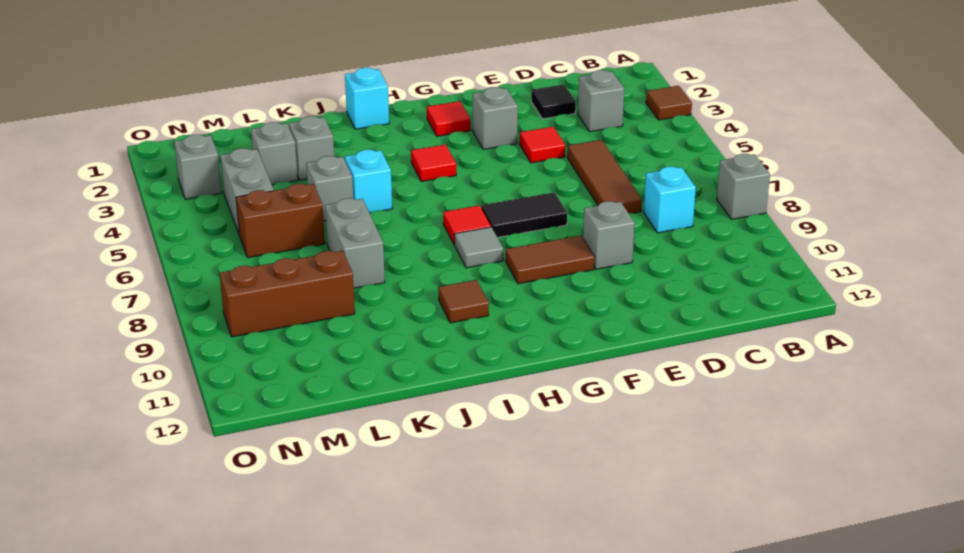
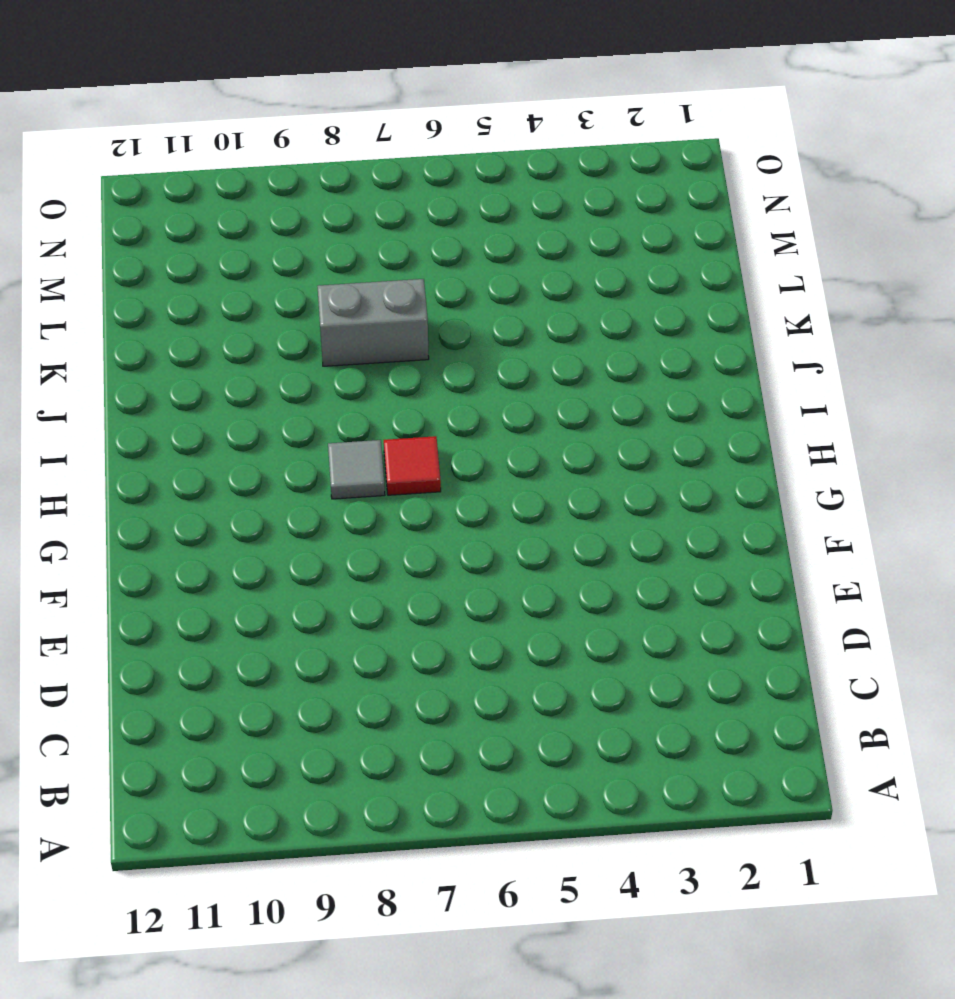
none -> brown tile A3 level 1
none -> grey brick A8 level 1
none -> grey brick C3 level 1

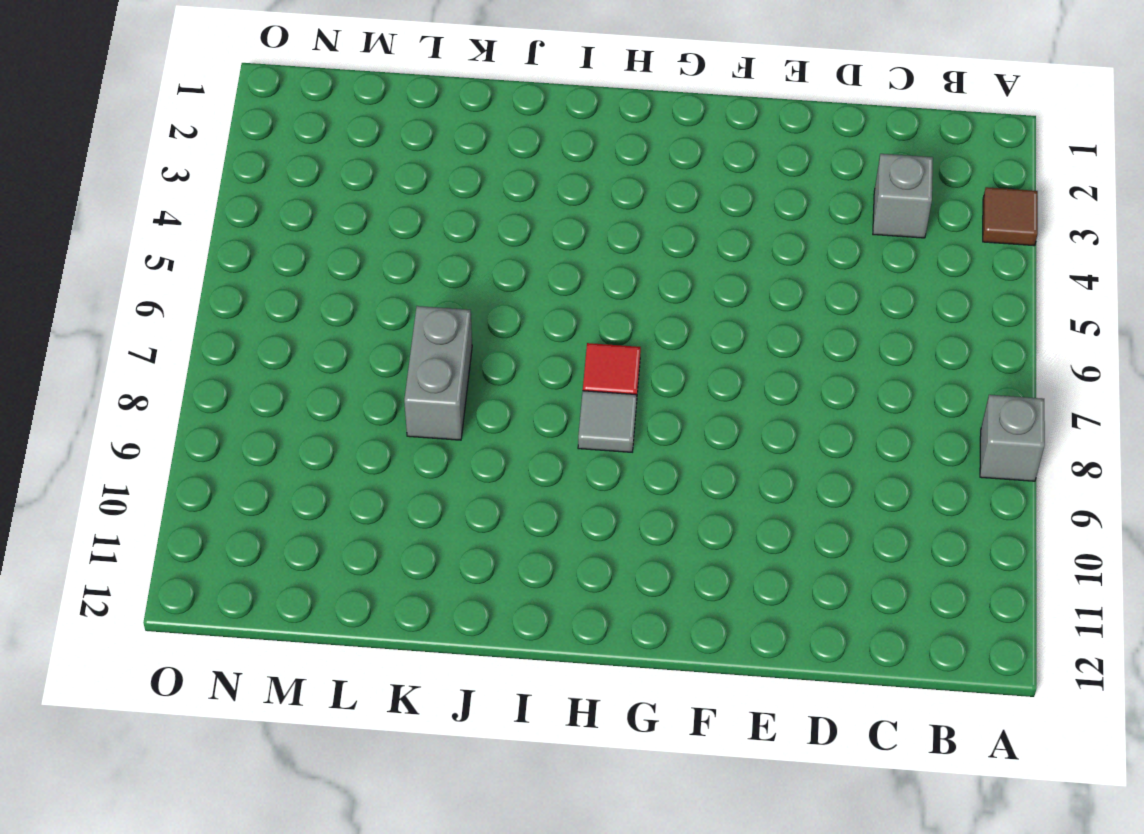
none -> cyan brick C8 level 1
none -> black tile D2 level 1
none -> brown tile D5:D7 level 1

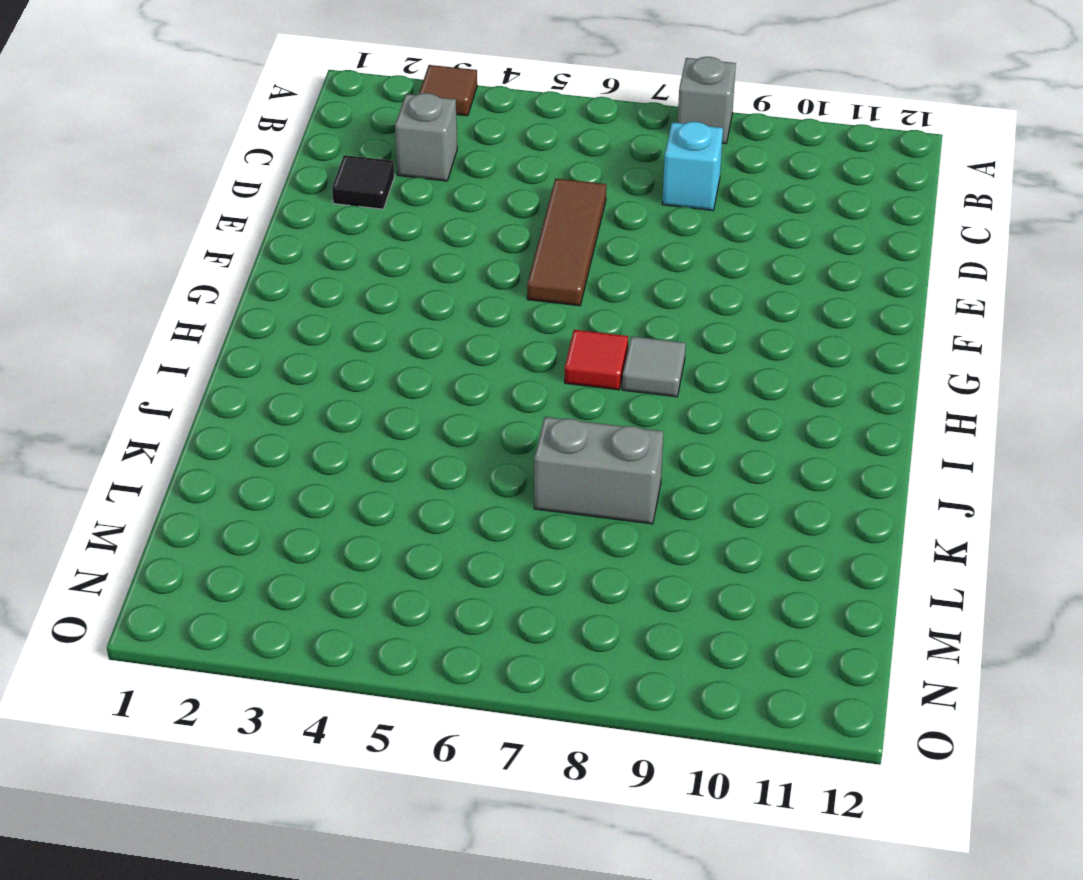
brown tile D6:F6 level 1 -> brown tile D5:D7 level 1
none -> red tile E4 level 1
none -> grey brick E9 level 1
none -> grey brick F3 level 1

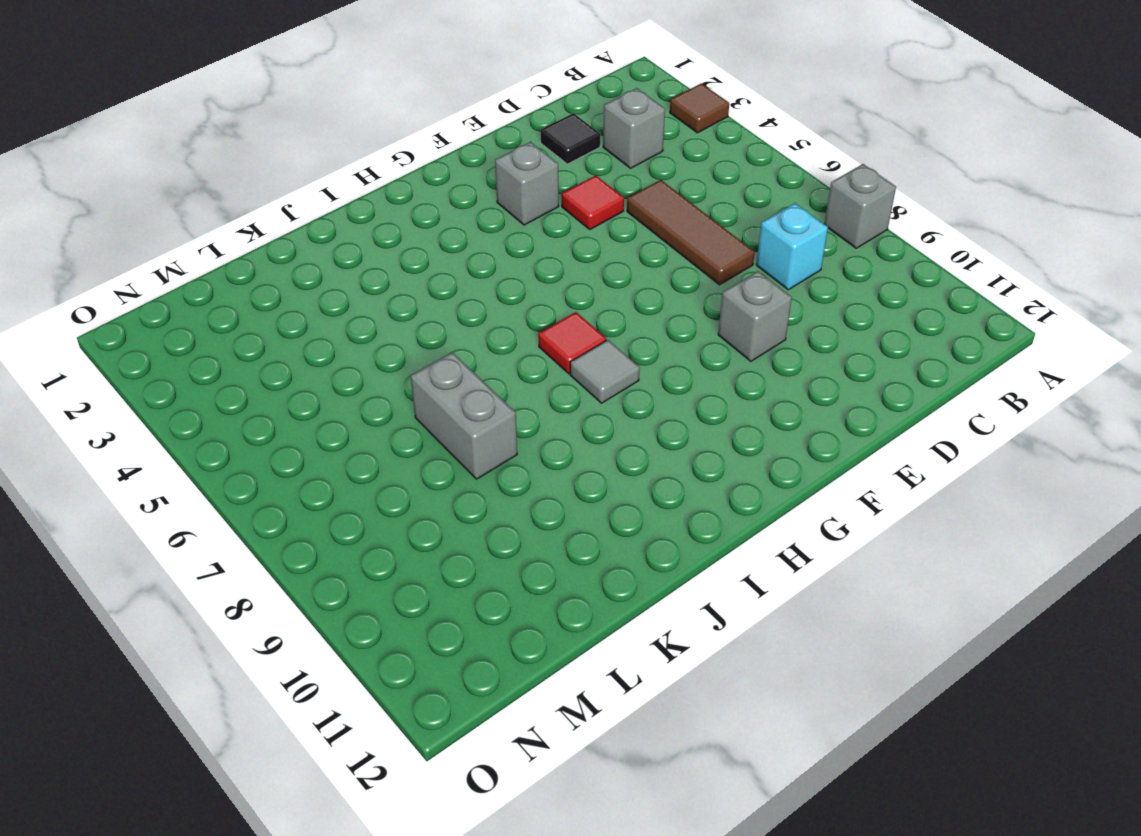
none -> black tile F7:G7 level 1
none -> brown tile F9:G9 level 1
none -> red tile G2 level 1

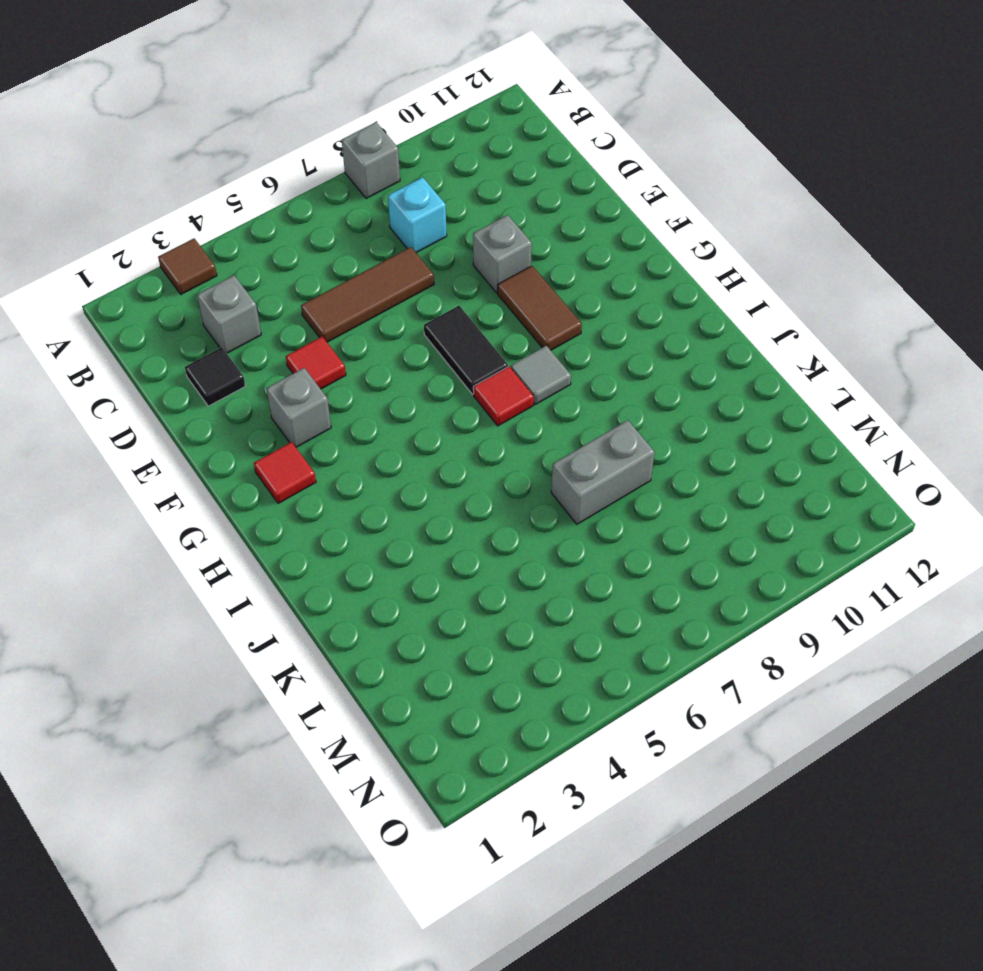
none -> red tile H4 level 1
none -> cyan brick I1 level 1
none -> brown tile I10 level 1

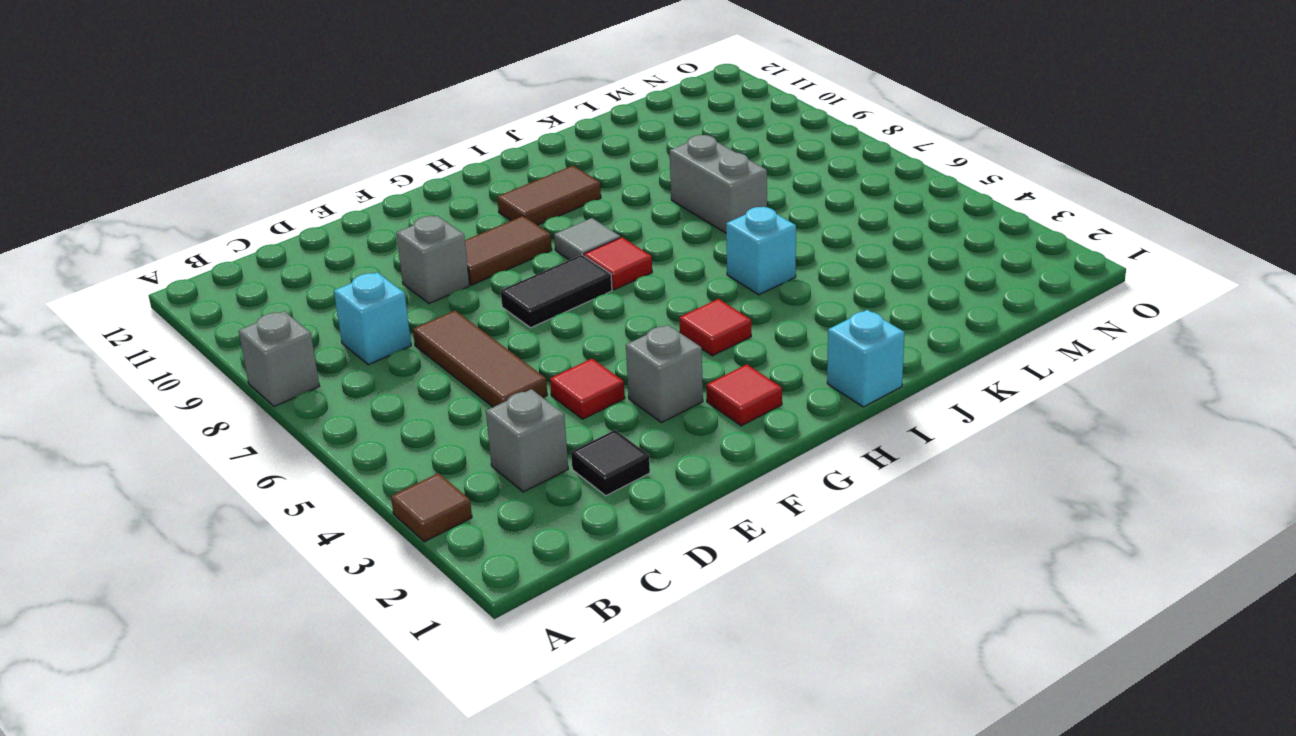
brown tile H10:I10 level 1 -> brown tile I10 level 1
none -> grey brick K3 level 1
none -> grey brick K5 level 1
none -> grey brick L3 level 1

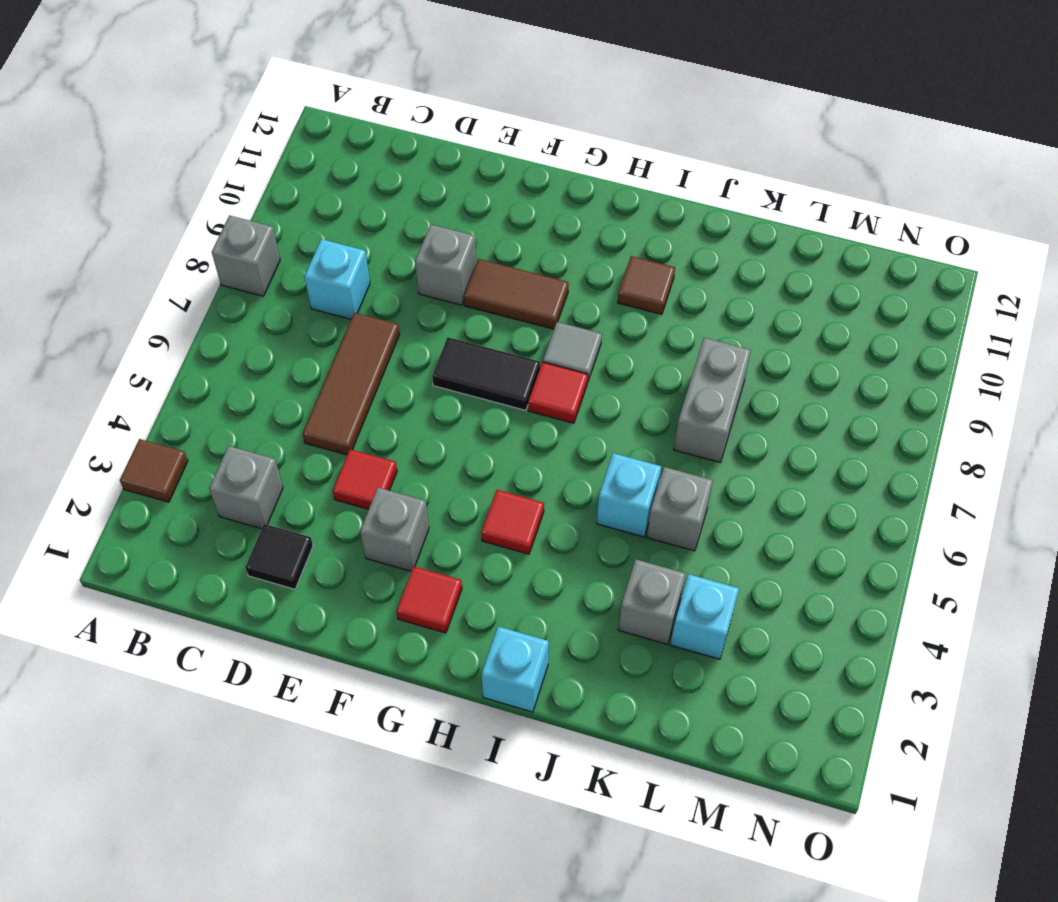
cyan brick L3 level 1 -> grey brick L3 level 1
none -> brown brick L6:M6 level 1
none -> brown brick L9:N9 level 1
none -> grey brick M4:M5 level 1

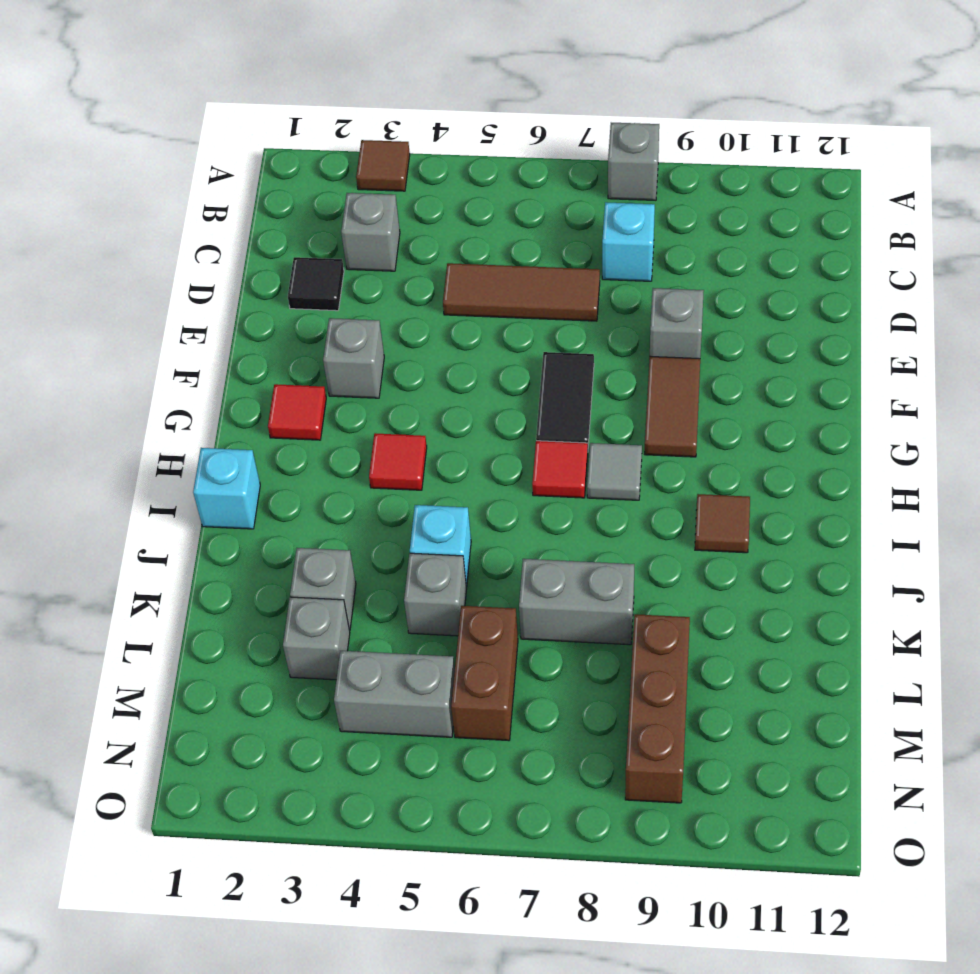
none -> red tile E4 level 1
none -> grey brick N3 level 1

